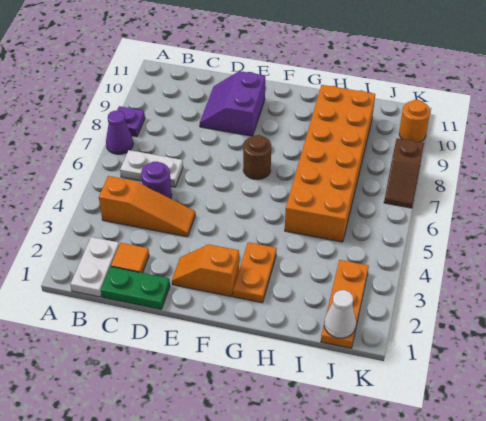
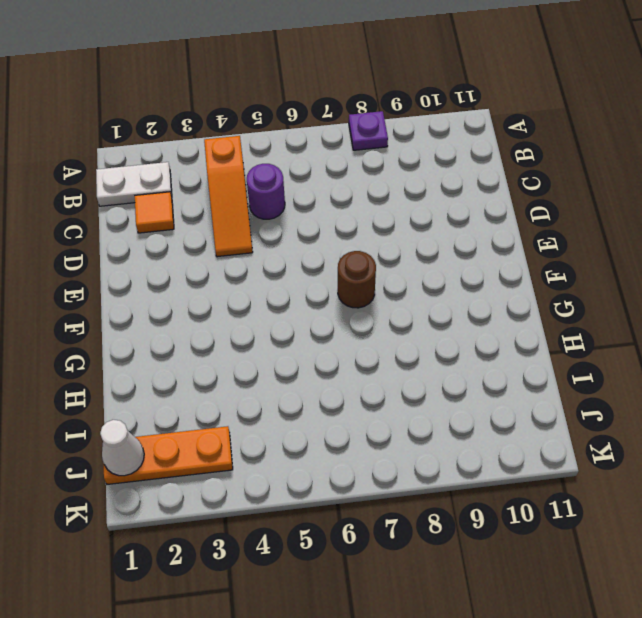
none -> purple cone A7 level 1
none -> white plate B6:C6 level 1
none -> green plate C1:D1 level 1

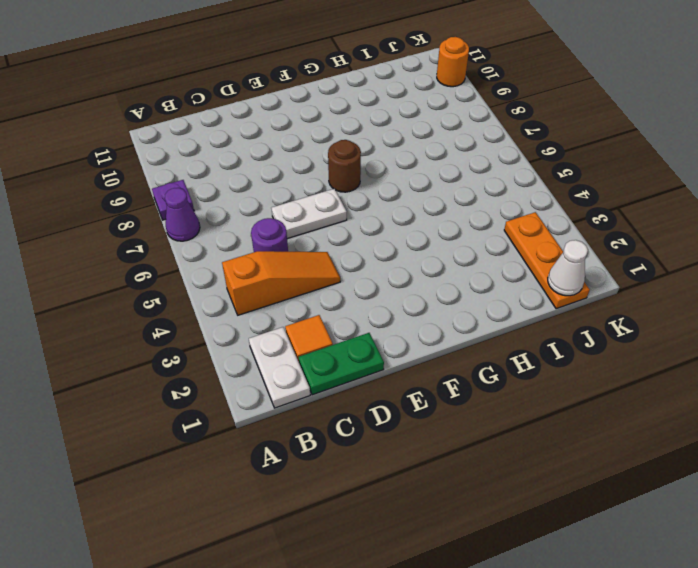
white plate D6:E6 level 1 -> white plate B6:C6 level 1
none -> purple slope D9:E10 level 1 top E
none -> orange slope E2:F2 level 1 top F
none -> orange plate G2:G3 level 1

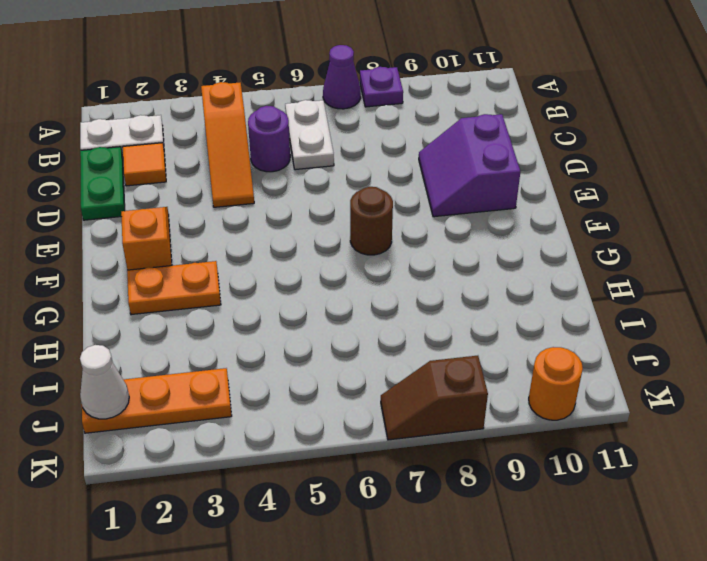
purple slope D9:E10 level 1 top 10 -> purple slope D9:E10 level 1 top E
none -> orange brick H5:I10 level 1

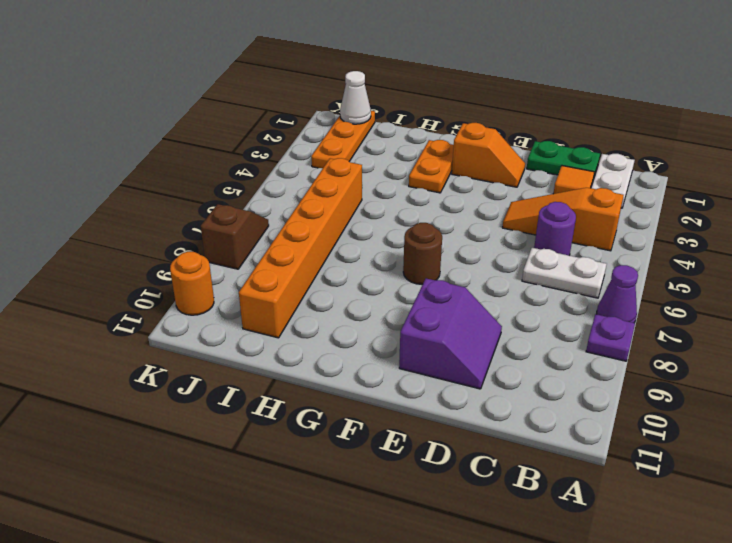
orange brick I5:I10 level 1 -> orange brick H5:I10 level 1

